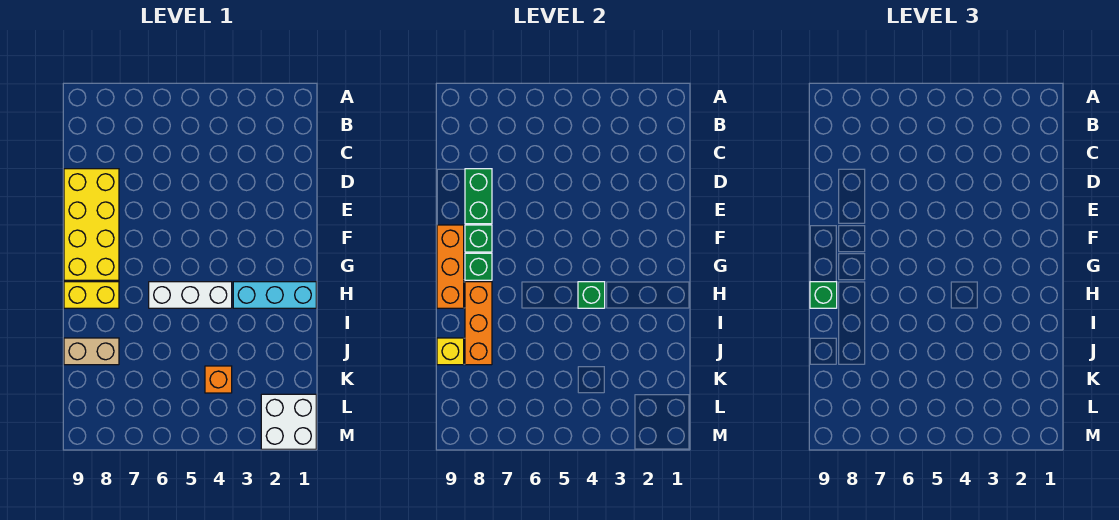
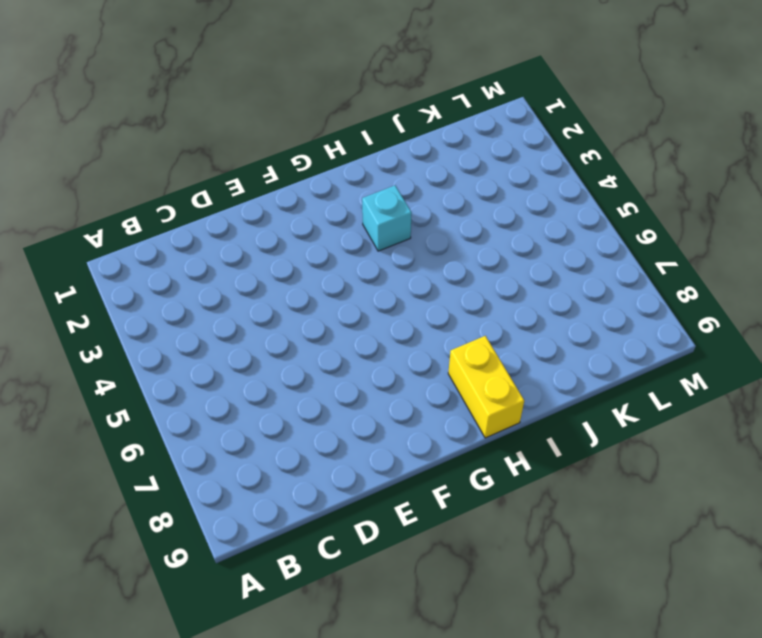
cyan brick H3 level 1 -> cyan brick H1:H3 level 1
none -> yellow brick D8:G9 level 1
none -> white brick H4:H6 level 1
none -> tan brick J8:J9 level 1

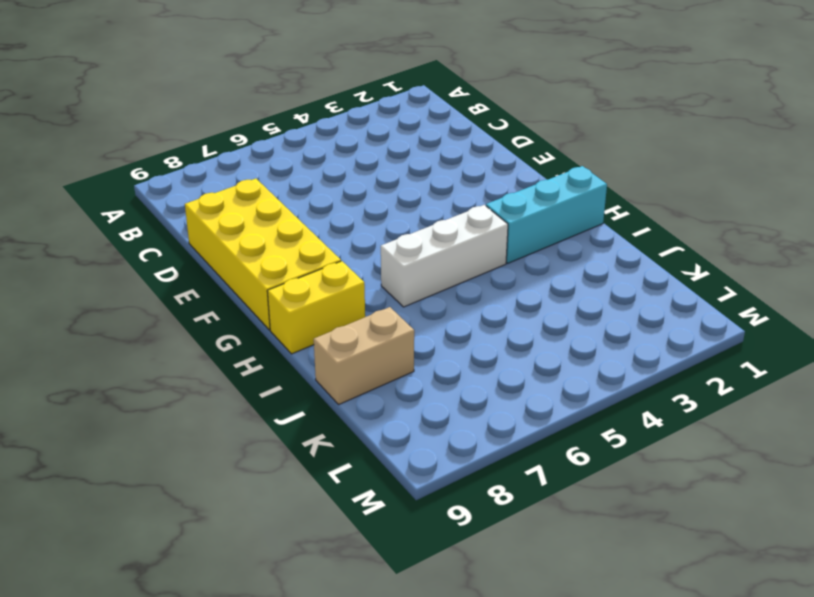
none -> orange brick K4 level 1
none -> white brick L1:M2 level 1
none -> green brick D8:E8 level 2

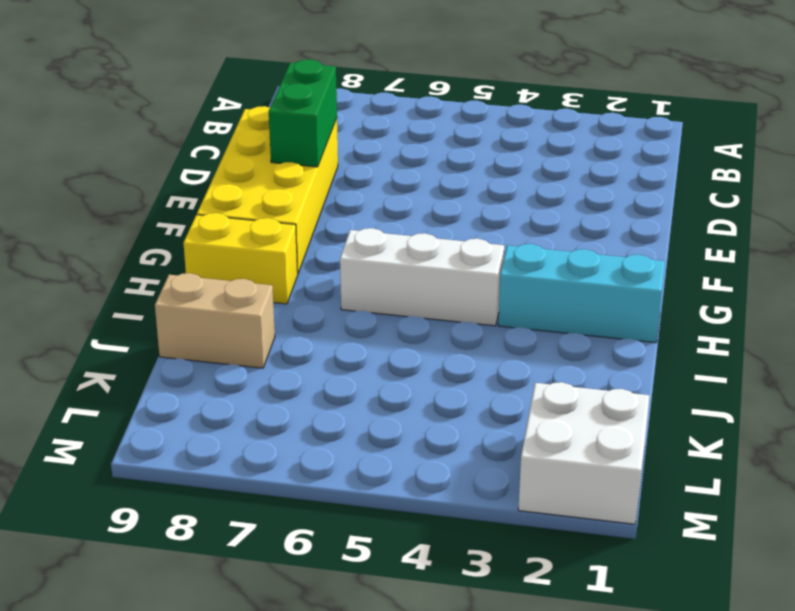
none -> orange brick K4 level 1
none -> green brick F8 level 2
none -> orange brick F9:H9 level 2

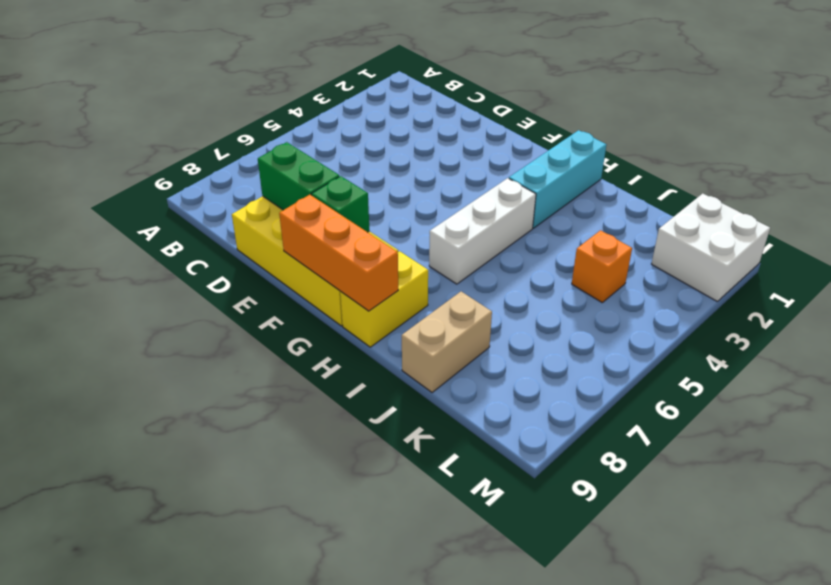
none -> green brick G8 level 2
none -> green brick H4 level 2
none -> orange brick H8:J8 level 2

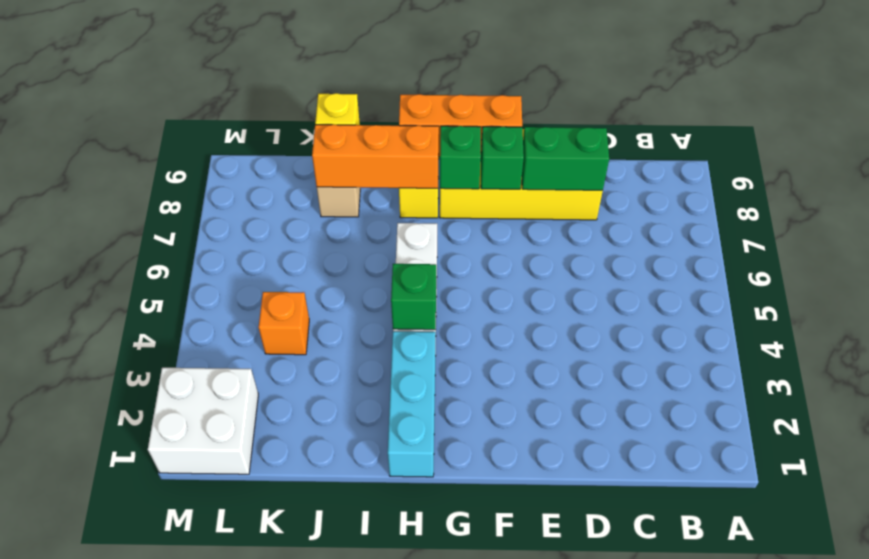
none -> green brick H9 level 3

